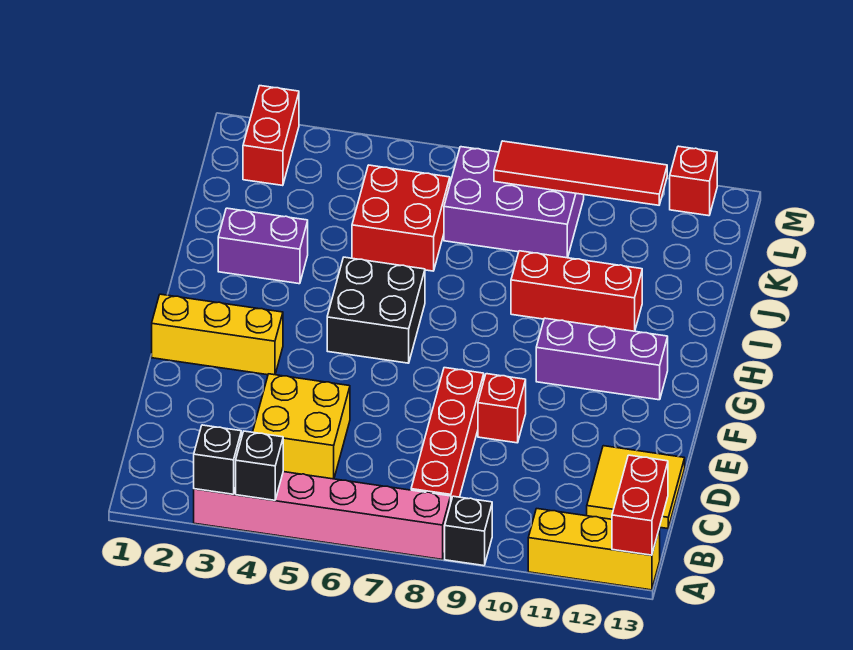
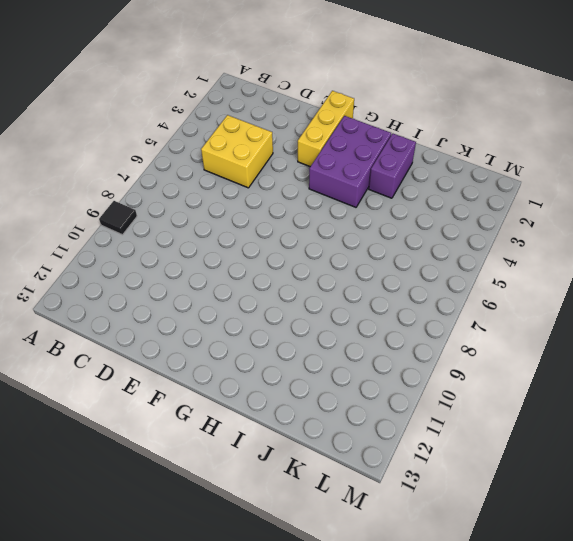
black tile A9 level 1 -> black brick A9 level 1
purple brick G2:H4 level 1 -> purple brick K7:L9 level 1
none -> pink brick A3:A8 level 1
none -> yellow brick A11:A13 level 1
none -> red brick B8:E8 level 1

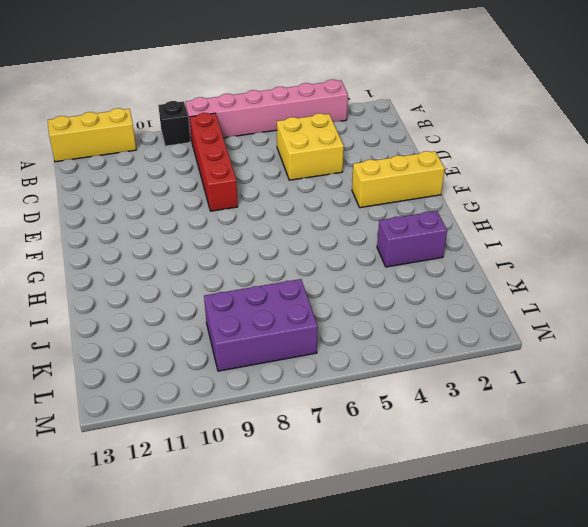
none -> yellow tile C12:D13 level 1
none -> red brick E9 level 1
none -> black brick G5:H6 level 1

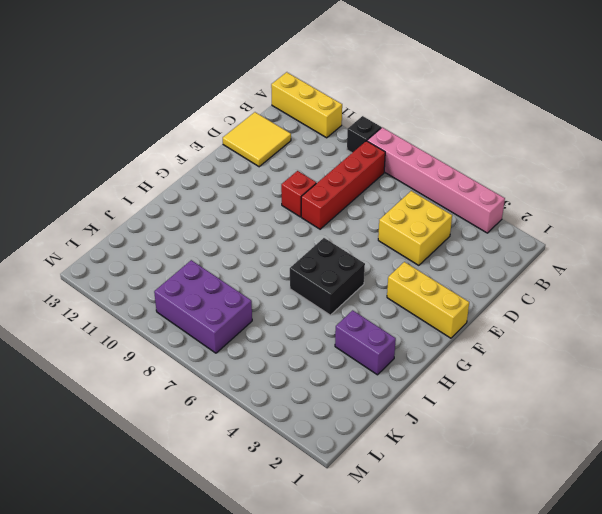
none -> purple brick G10:G12 level 1
none -> red brick I9:I11 level 1
none -> red brick J5:K6 level 1

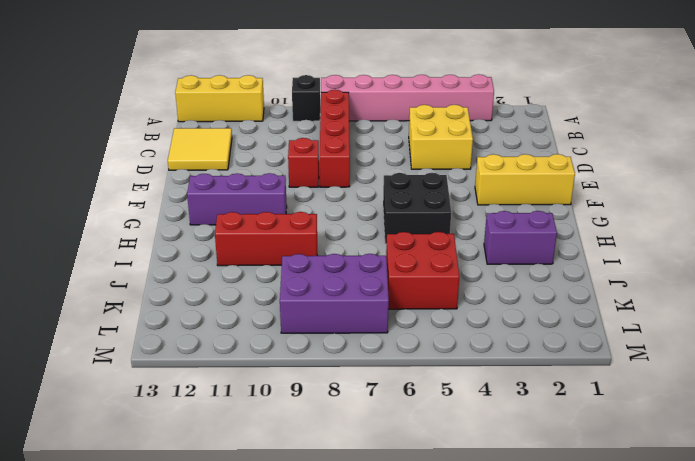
none -> red brick L2:M2 level 1
none -> red brick M12 level 1
none -> black brick A3 level 2

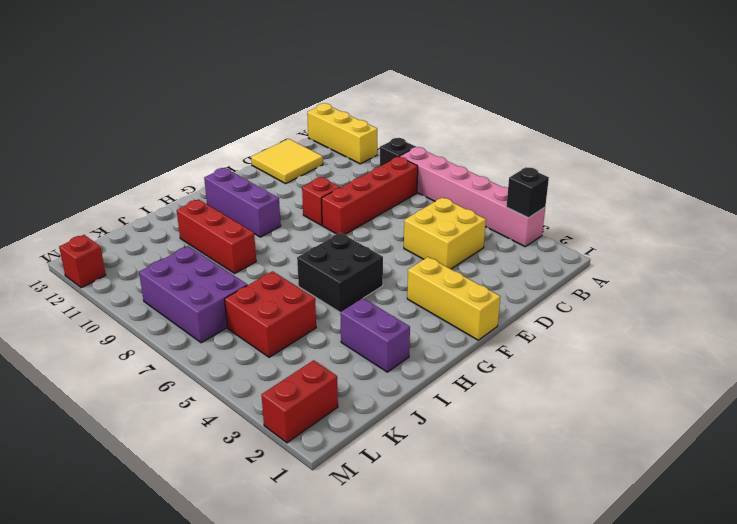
none -> black brick A4 level 2
none -> red brick A13:B13 level 2
none -> red tile L8:L11 level 2

